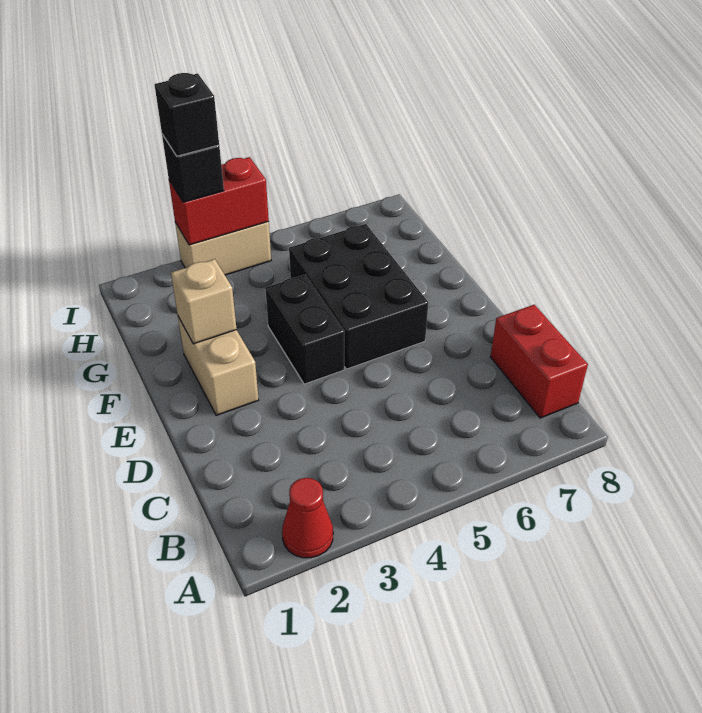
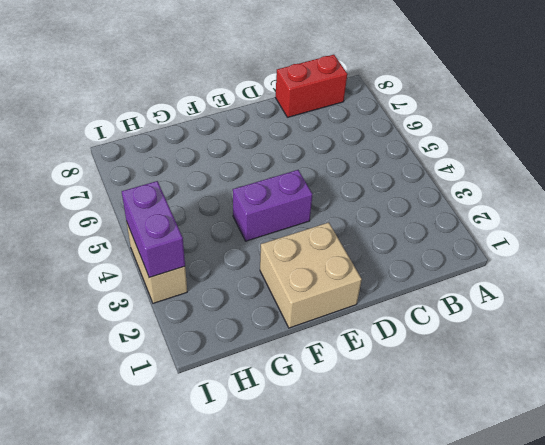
tan brick E1:F2 level 1 -> tan brick E2:F2 level 1
purple brick E4:F4 level 1 -> black brick E4:F4 level 1
purple brick I3:I4 level 2 -> red brick I3:I4 level 2
none -> red cone A2 level 1
none -> black brick E5:G6 level 1

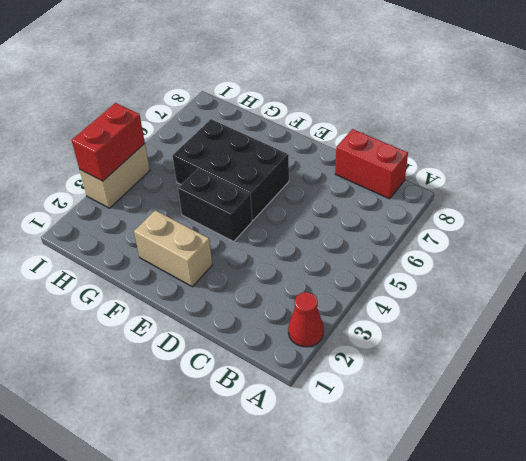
none -> tan brick F2 level 2
none -> black brick I3 level 3

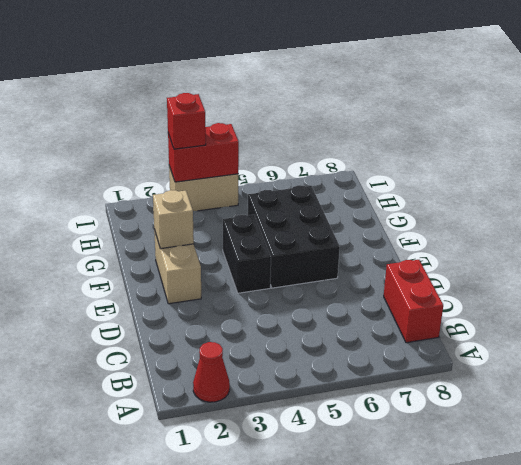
red brick I3 level 3 -> black brick I3 level 3
none -> black brick I3 level 4

